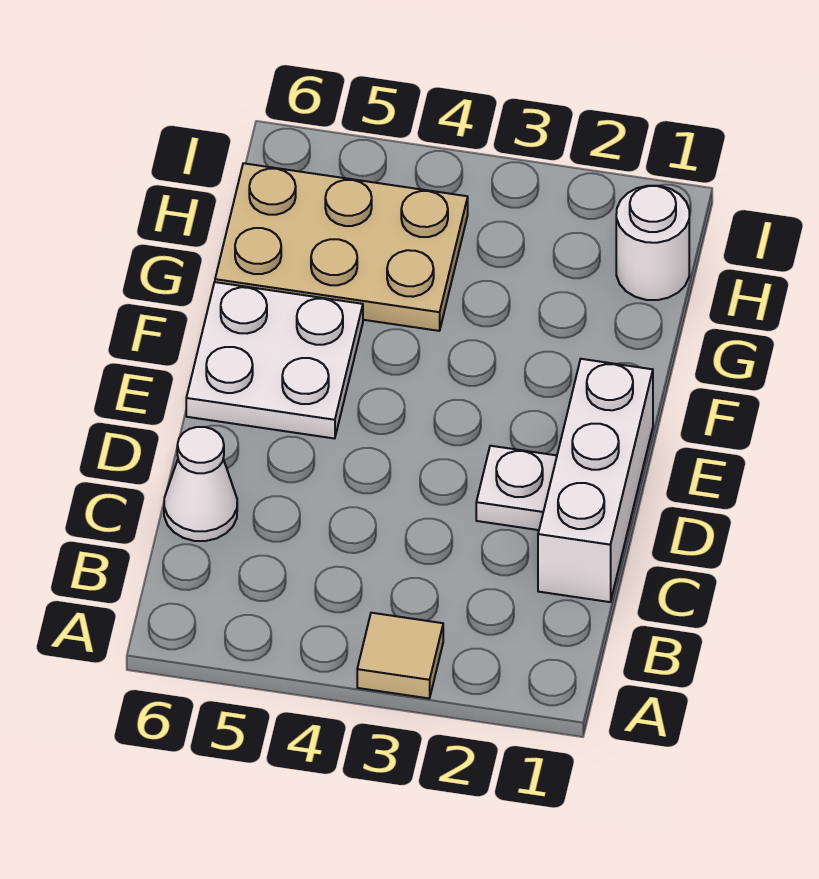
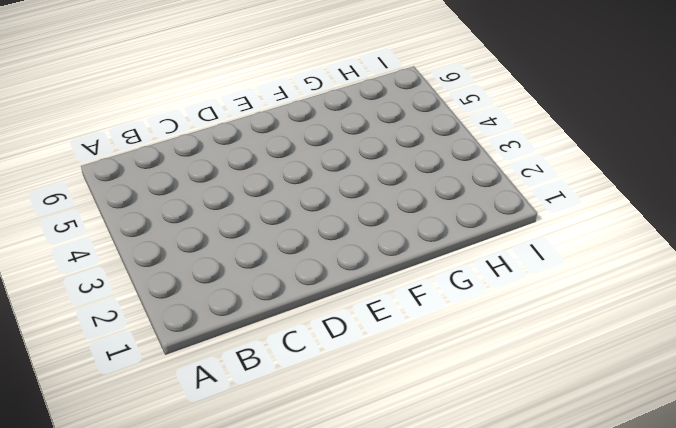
none -> tan tile A3 level 1
none -> white brick C1:E1 level 1

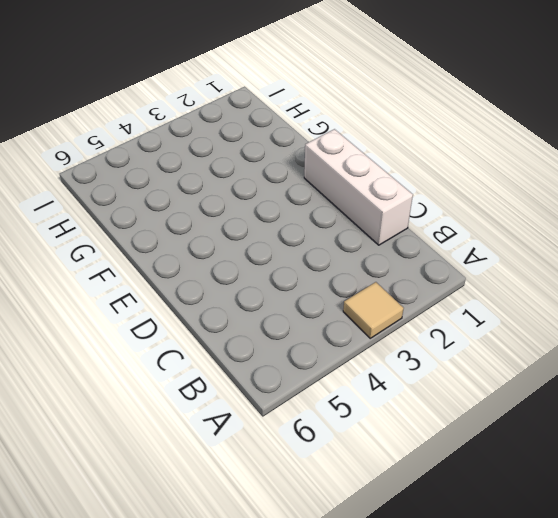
none -> white cone C6 level 1
none -> white plate D2 level 1

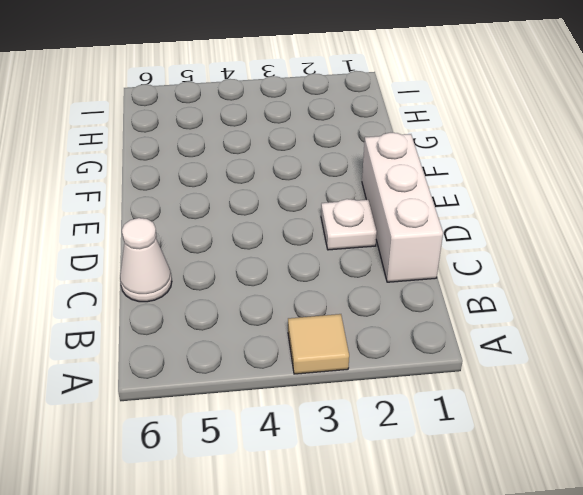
none -> white plate E5:F6 level 1
none -> tan plate G4:H6 level 1

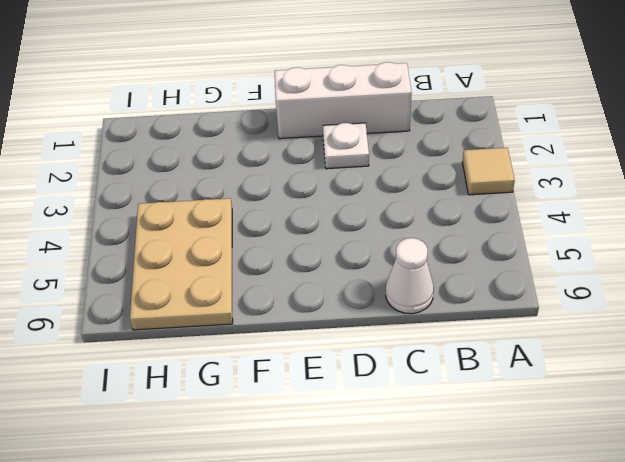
none -> white plate E5:F6 level 1
none -> white round brick H1 level 1

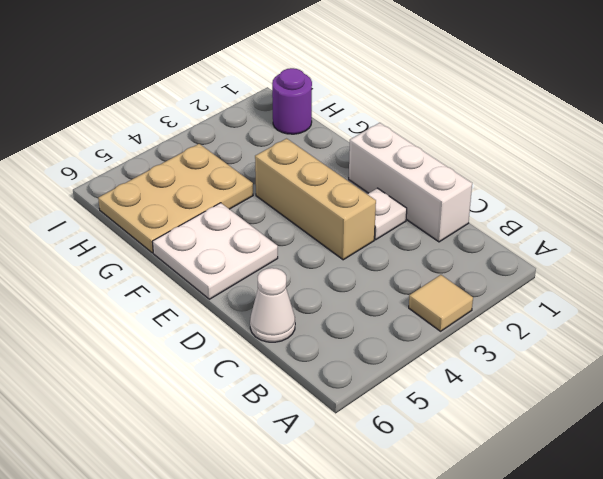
tan brick D3:F3 level 1 -> none
purple round brick H1 level 1 -> white round brick H1 level 1

